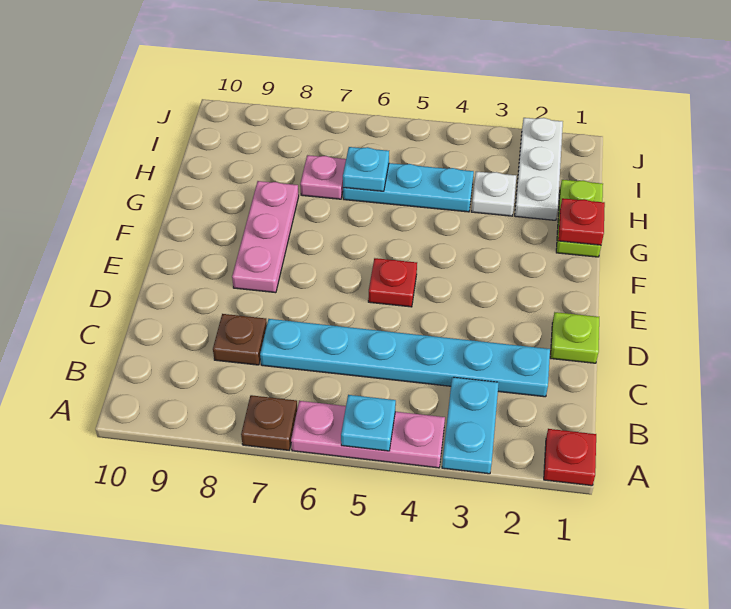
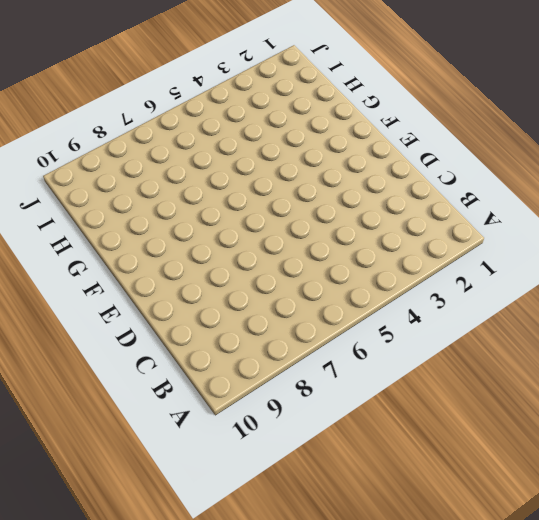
none -> red plate A1 level 1
none -> cyan plate A3:B3 level 1
none -> pink plate A4:A6 level 1

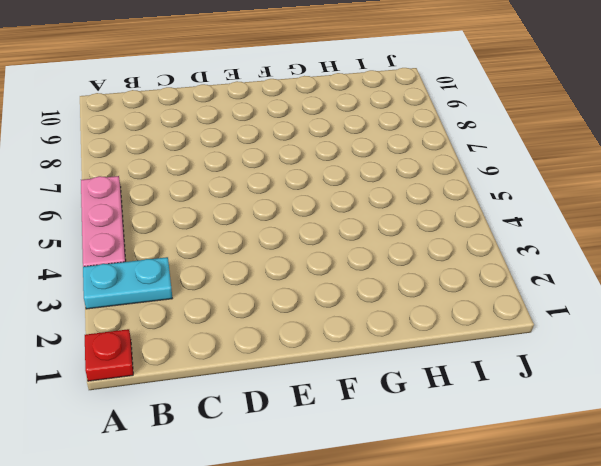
none -> brown plate A7 level 1
none -> cyan plate C2:C7 level 1
none -> brown plate C8 level 1

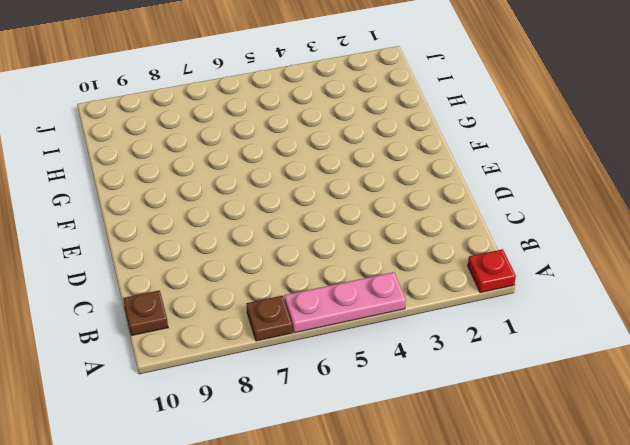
brown plate B10 level 1 -> brown plate C8 level 1
none -> cyan plate A3:B3 level 1
none -> cyan plate C2:C7 level 1
none -> lime plate D1 level 1

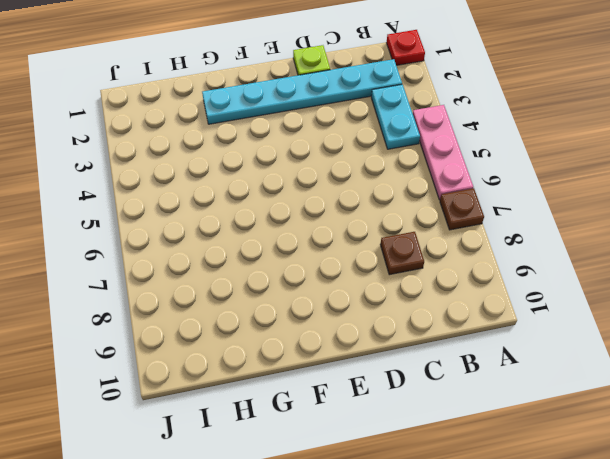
cyan plate B2:G2 level 1 -> cyan plate C2:C7 level 1
cyan plate B3:B4 level 1 -> cyan plate A3:B3 level 1
none -> red plate E5 level 1
none -> pink plate E8:G8 level 1
none -> lime plate G1:H1 level 1

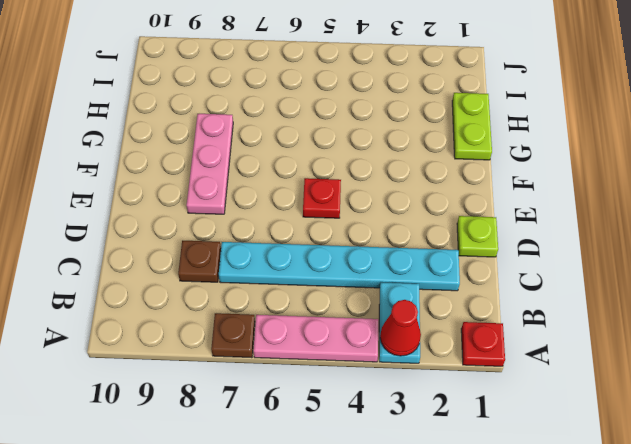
red cone A3 level 2 -> none
none -> white plate H2:J2 level 1
none -> white plate H3 level 1
none -> cyan plate H4:H6 level 1

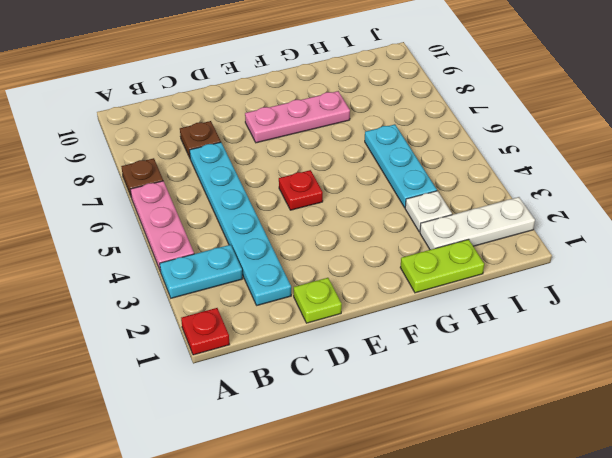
none -> pink plate H7 level 1
none -> cyan plate A5 level 2
none -> red plate G1 level 2

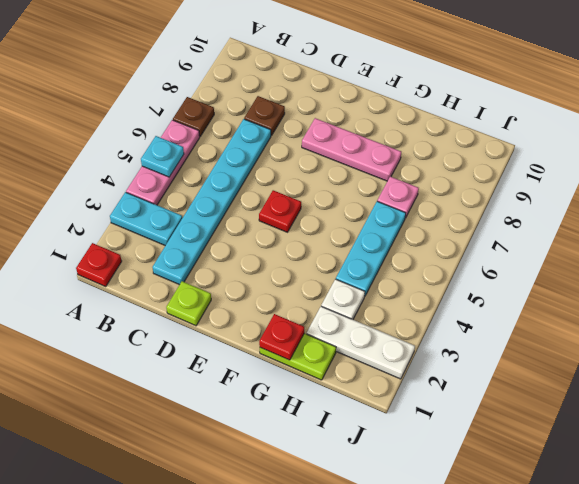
none -> cyan plate H6 level 2

